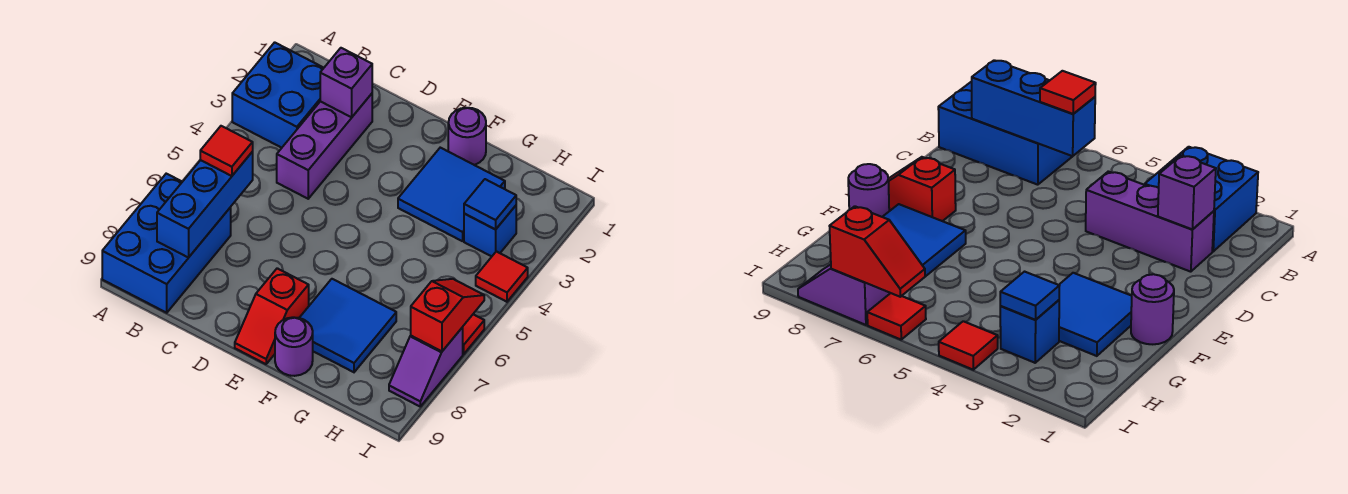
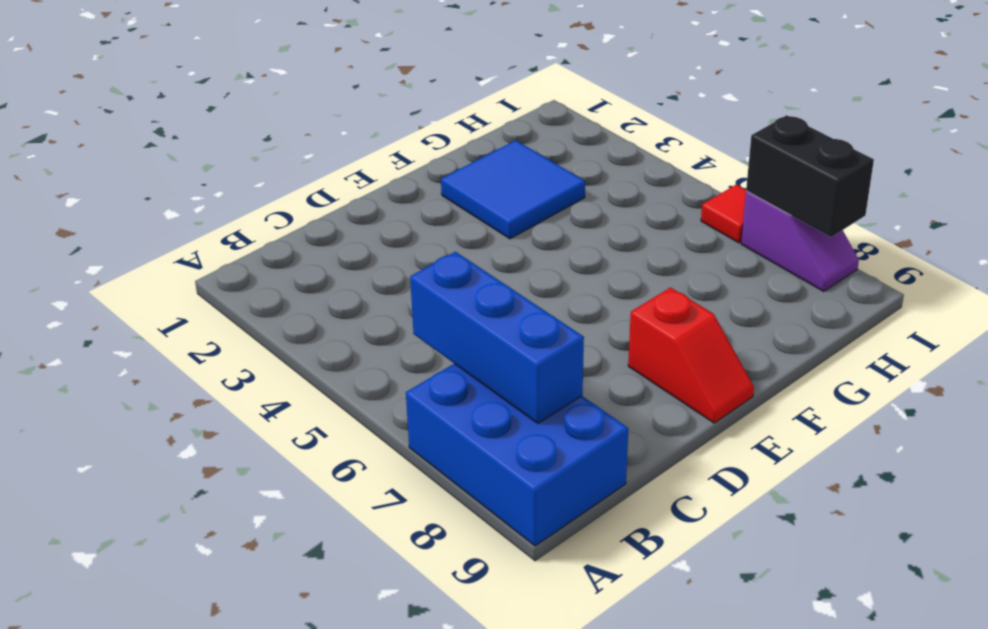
black brick I7:I8 level 2 -> red slope I6:I7 level 2 top 7
none -> blue brick A2:B3 level 1
none -> purple brick C2:C4 level 1
none -> purple round brick F1 level 1

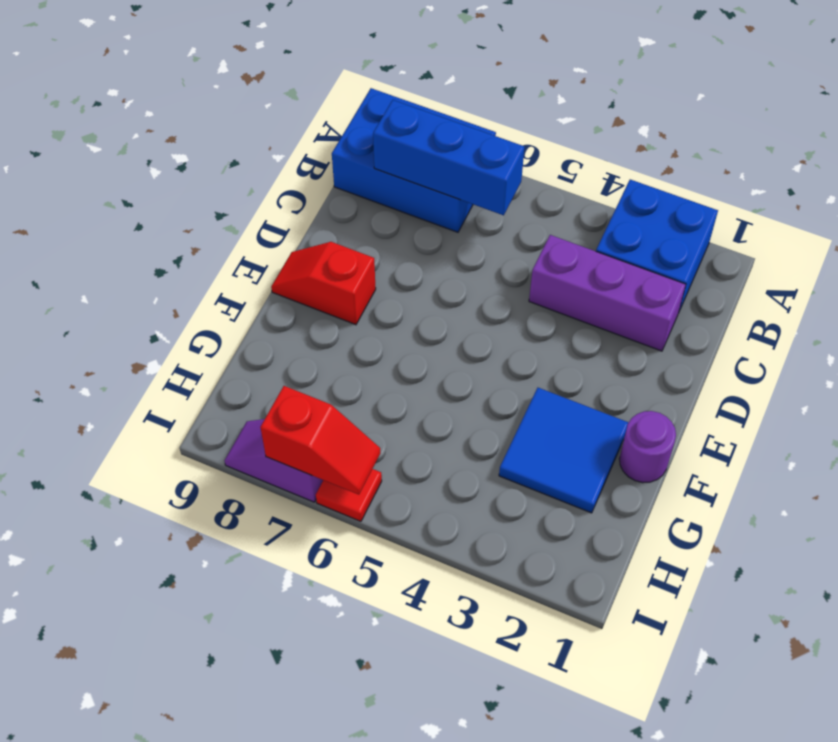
none -> blue tile F7:G8 level 1
none -> purple round brick F9 level 1
none -> blue brick H3 level 1

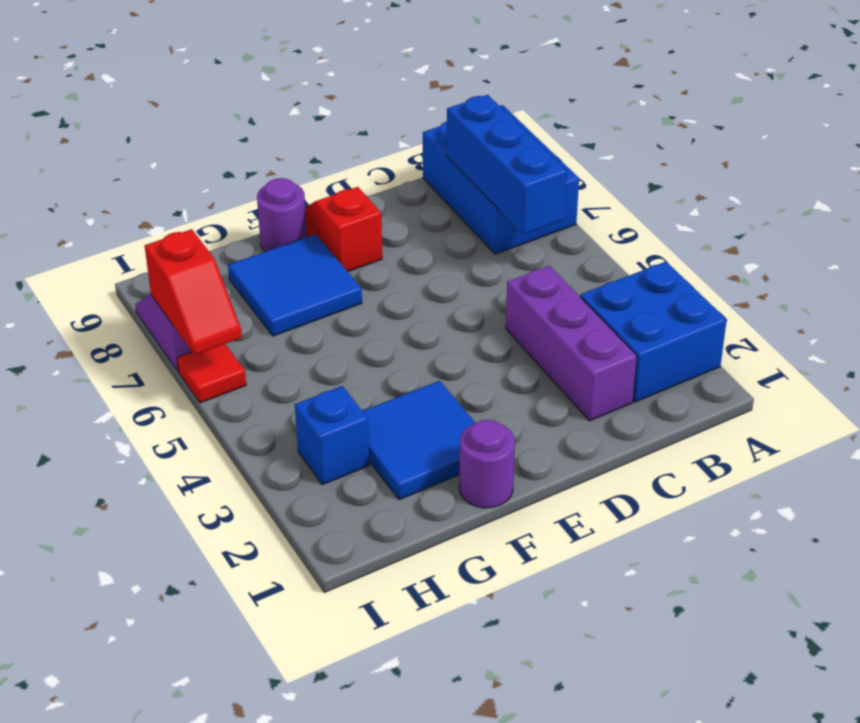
none -> red tile I4 level 1
none -> purple brick C2 level 2
none -> blue tile H3 level 2

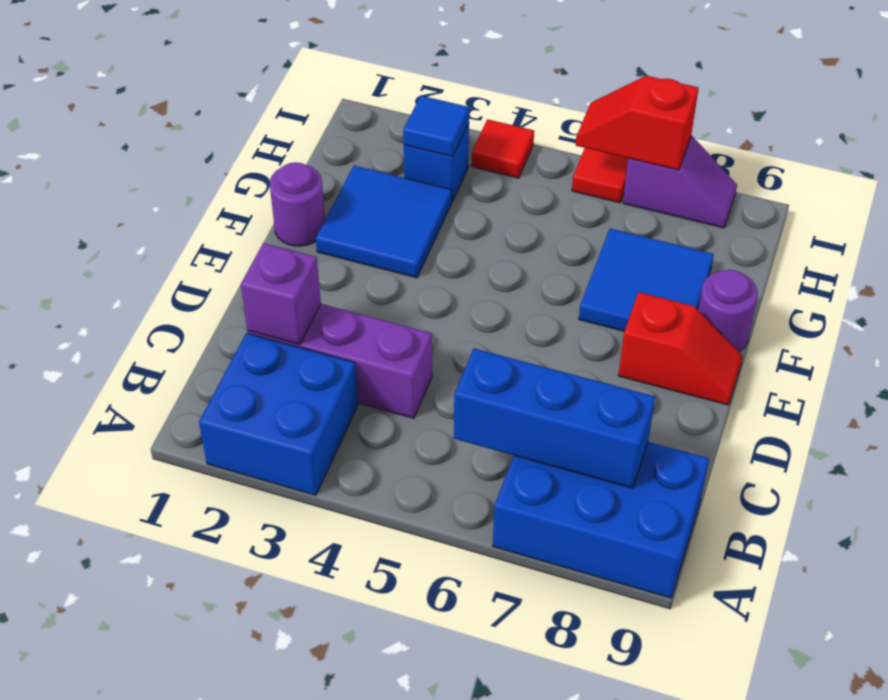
none -> red tile B6 level 3

